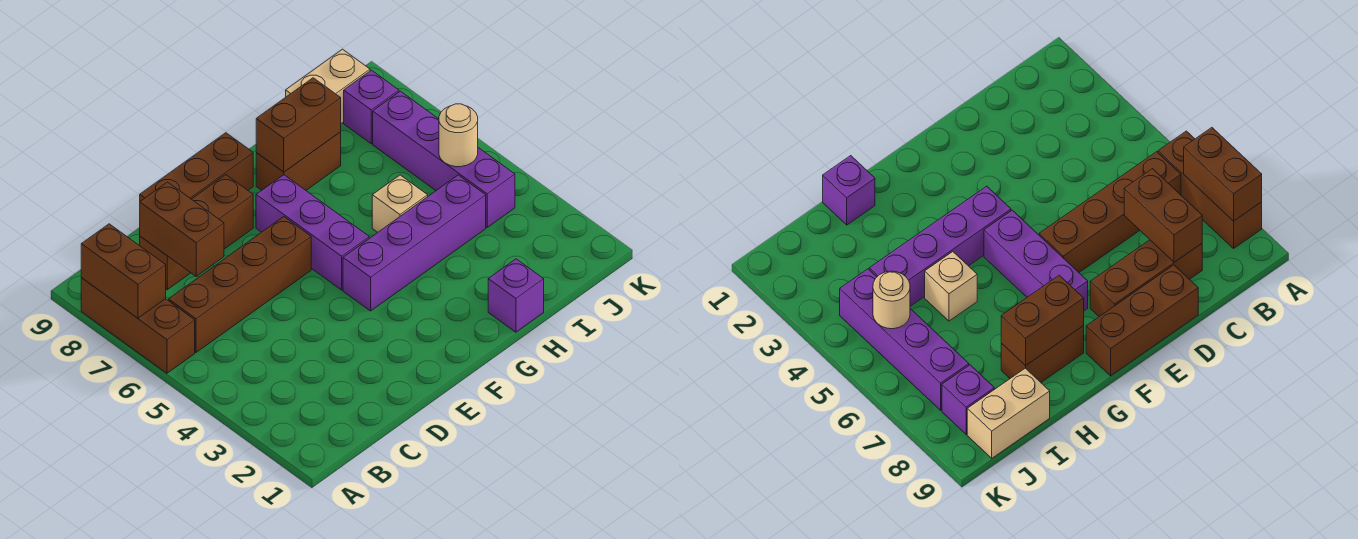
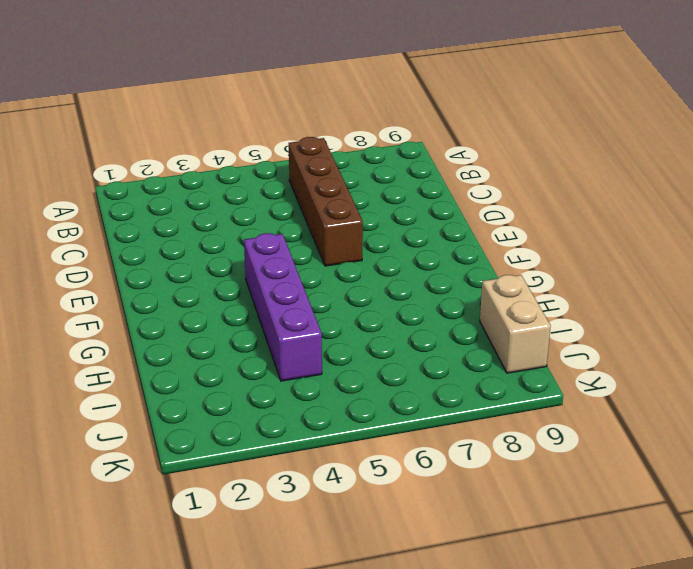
none -> brown brick A6:A8 level 1
none -> brown brick C8:E8 level 1
none -> brown brick D9:F9 level 1

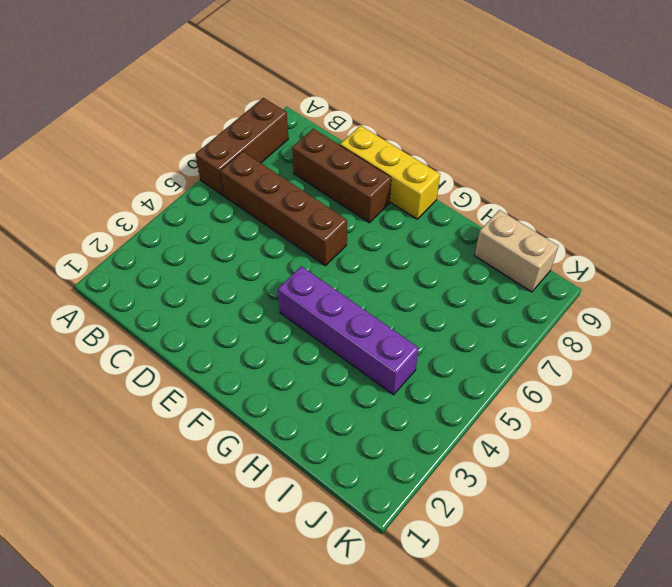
yellow brick D9:F9 level 1 -> brown brick D9:F9 level 1
none -> purple brick F5:F7 level 1
none -> brown brick G8:H8 level 1
none -> purple brick H1 level 1

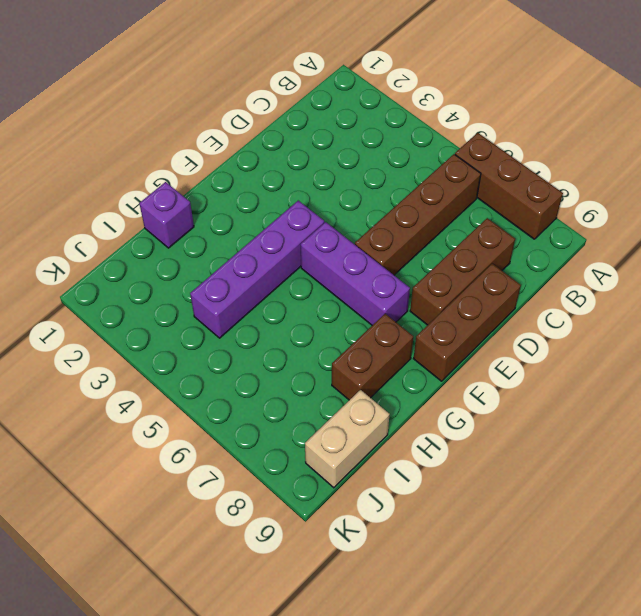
none -> tan brick H5 level 1
none -> purple brick J4:J7 level 1
none -> purple brick J8 level 1

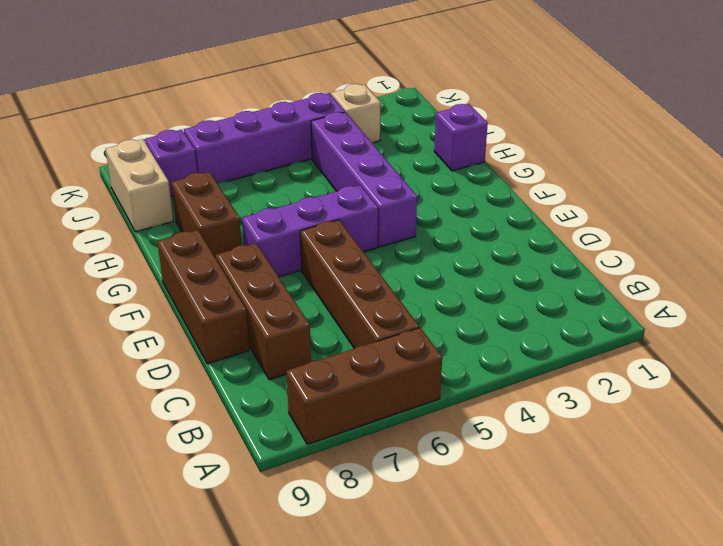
tan brick J3 level 1 -> tan brick H5 level 1
none -> brown brick A7:A8 level 2
none -> brown brick C7:C8 level 2
none -> brown brick G8:H8 level 2

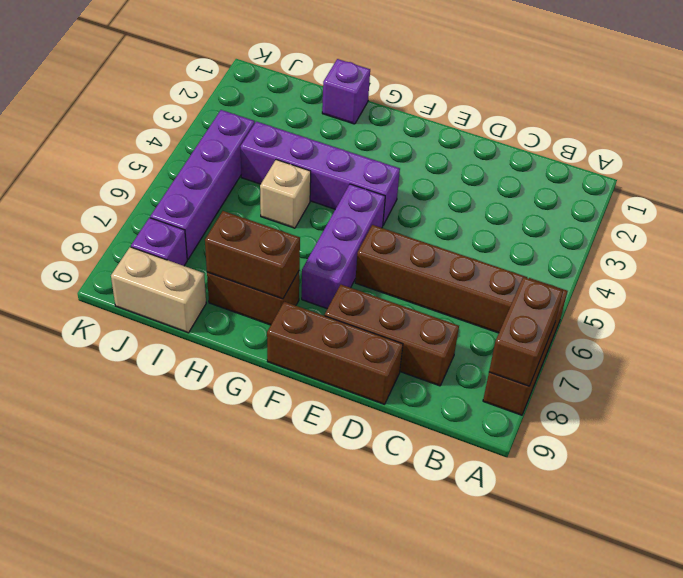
none -> brown brick C7:C8 level 2
none -> tan round brick J5 level 2

